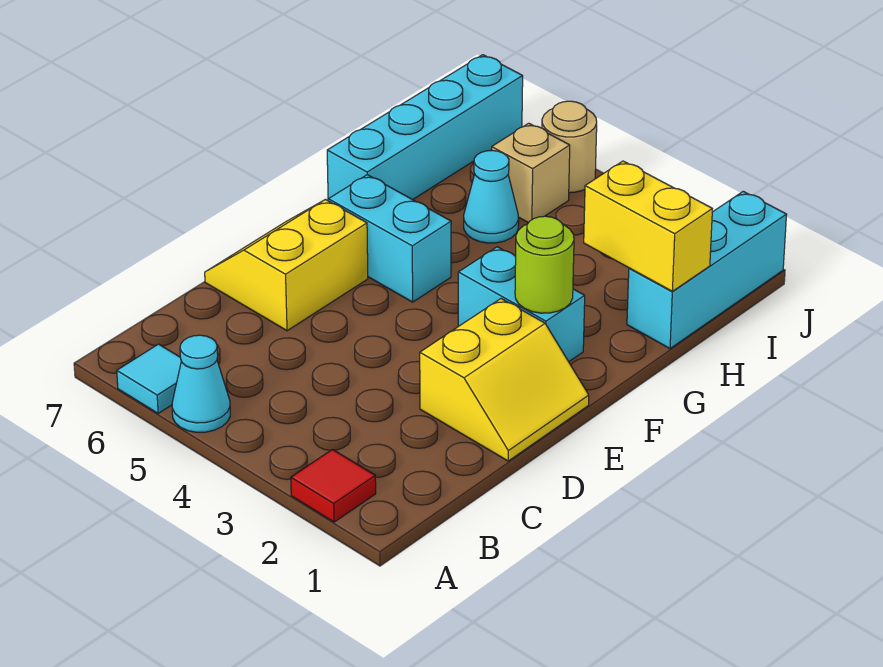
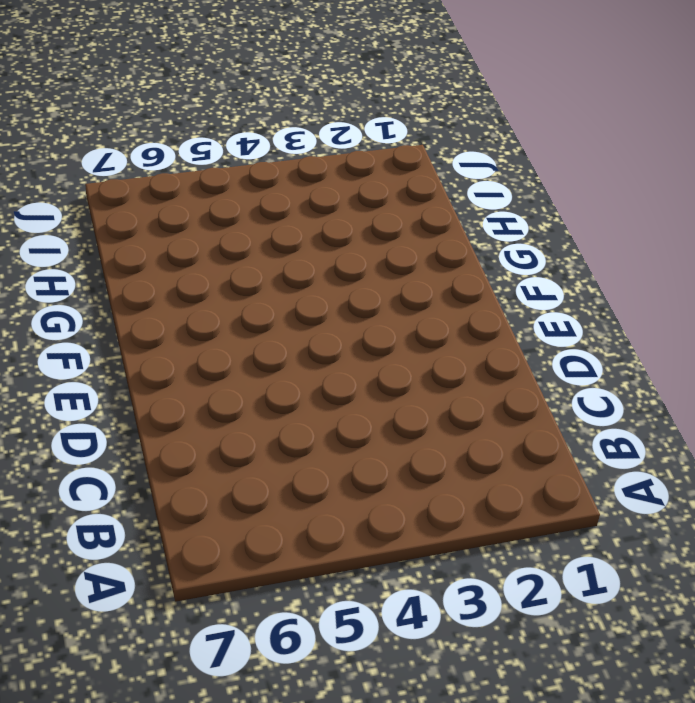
none -> red tile A2 level 1
none -> cyan cone A5 level 1
none -> cyan tile A6 level 1

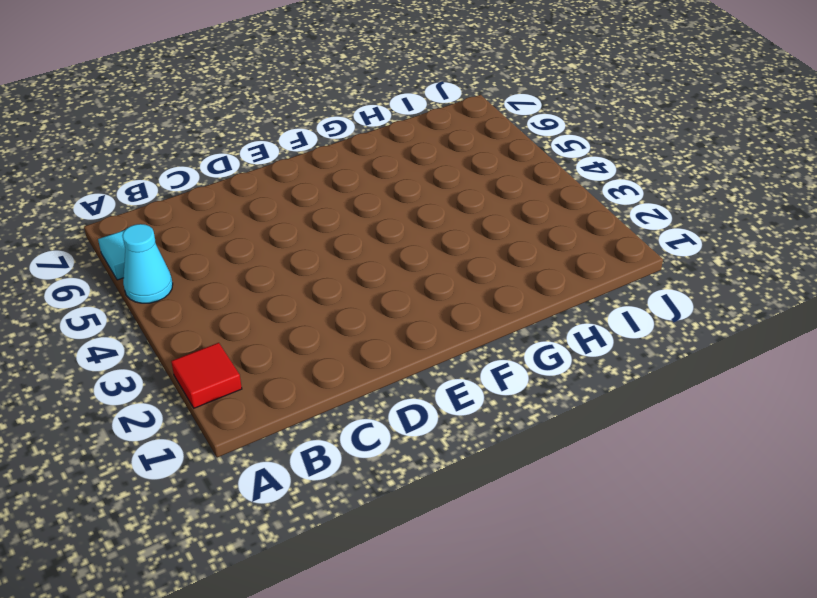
none -> yellow slope D1:E2 level 1 top 2
none -> yellow slope D6:E7 level 1 top 6
none -> cyan brick F2:F3 level 1

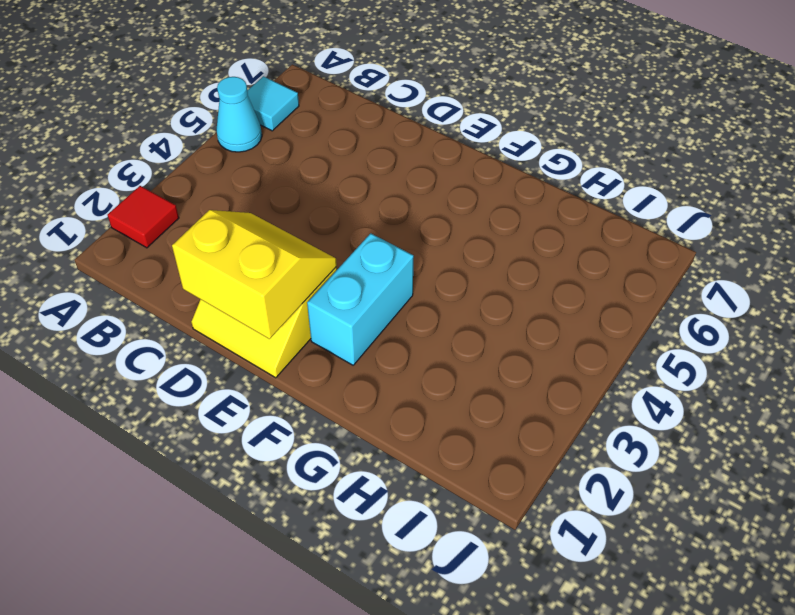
yellow slope D1:E2 level 2 top 1 -> yellow slope D6:E7 level 1 top 6
none -> cyan brick F5:F6 level 1
none -> cyan brick G7:J7 level 1
none -> cyan brick H1:J1 level 1

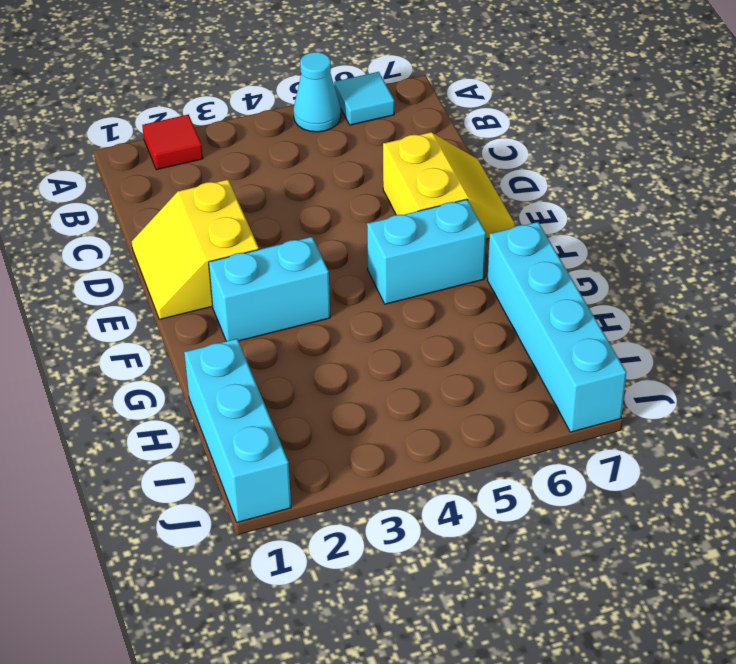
none -> cyan cone H5 level 1
none -> tan brick I5 level 1
none -> tan round brick J5 level 1

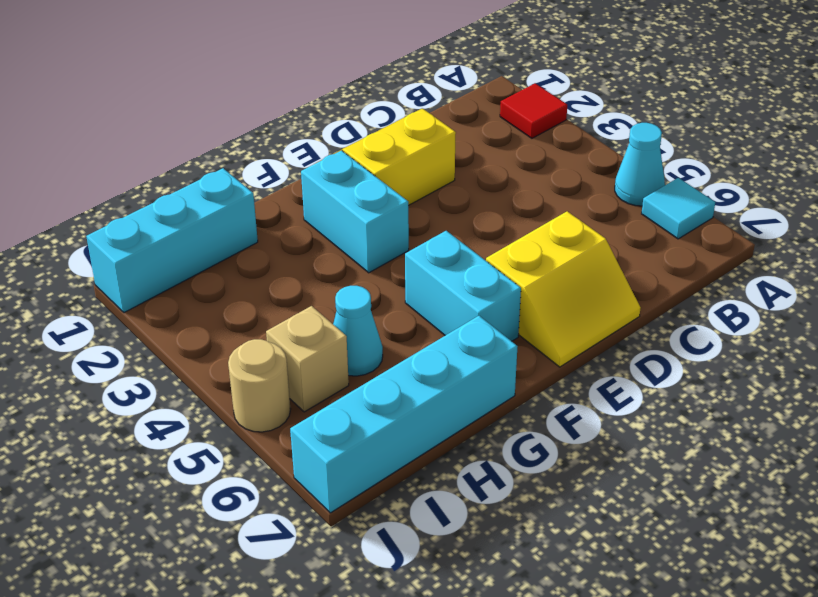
none -> lime round brick F2 level 2
none -> yellow brick H1:H2 level 2

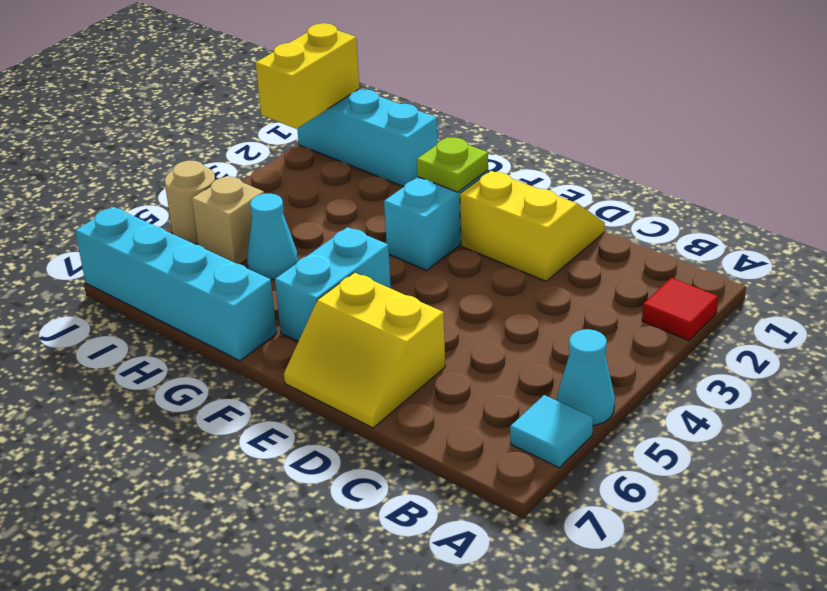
lime plate F2 level 2 -> lime round brick F2 level 2
yellow brick J1:J2 level 2 -> yellow brick H1:H2 level 2

